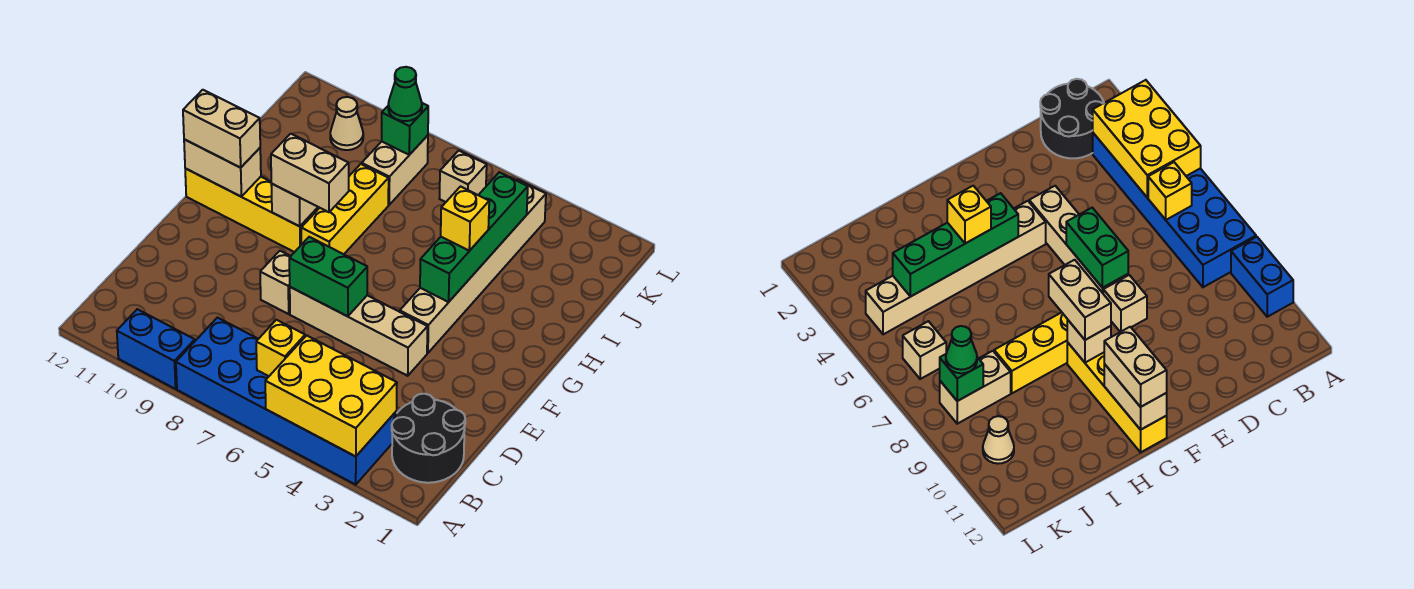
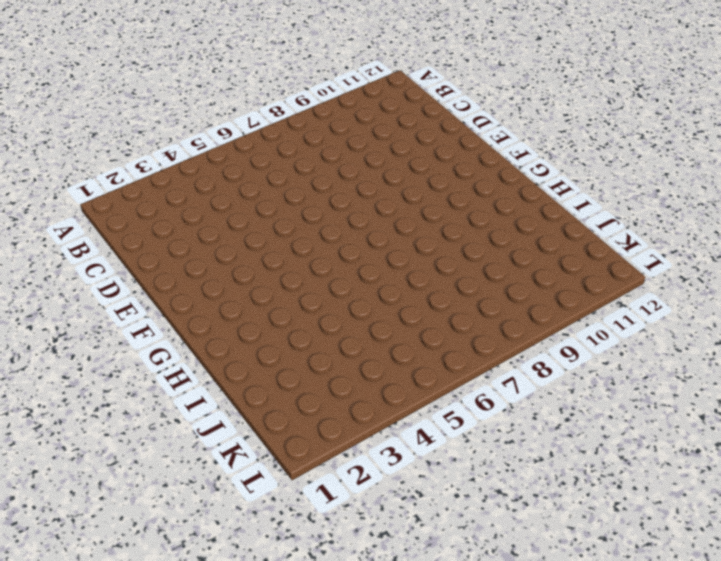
none -> blue brick A3:B8 level 1
none -> blue brick A9:A10 level 1
none -> black round brick B1:C2 level 1

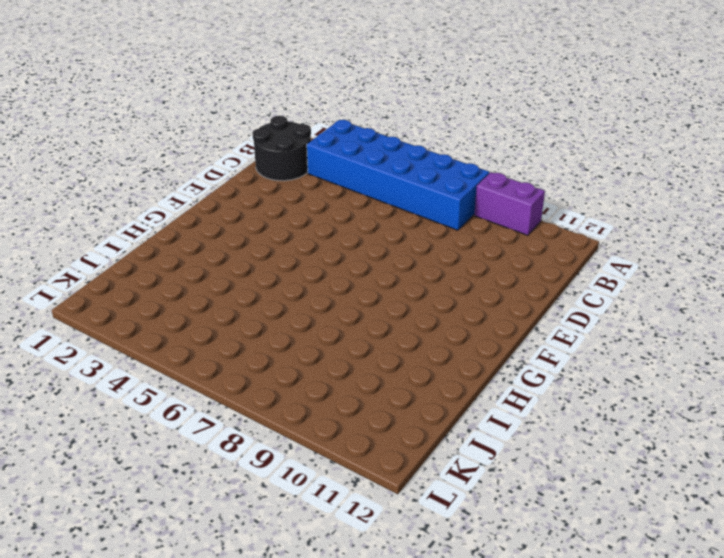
purple brick A9:A10 level 1 -> blue brick A9:A10 level 1
none -> tan brick E4:E7 level 1
none -> tan brick E8 level 1
none -> tan brick F4:K4 level 1

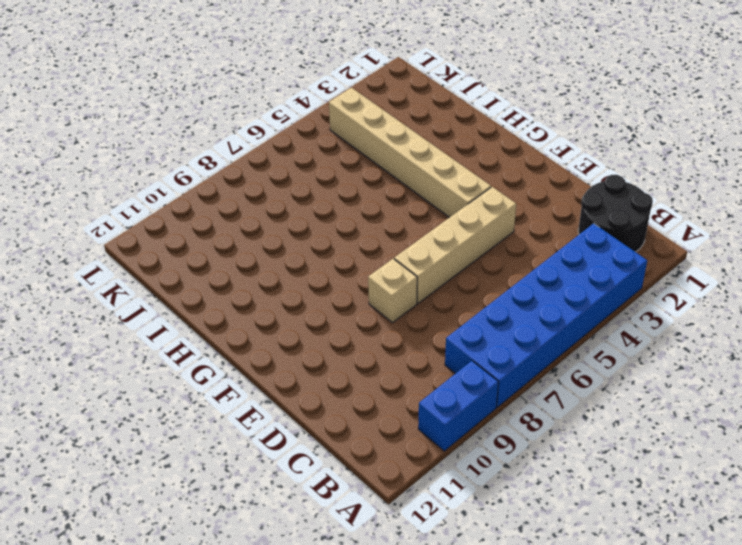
none -> yellow brick G8:I8 level 1
none -> yellow brick G9:G12 level 1
none -> tan brick J8:K8 level 1

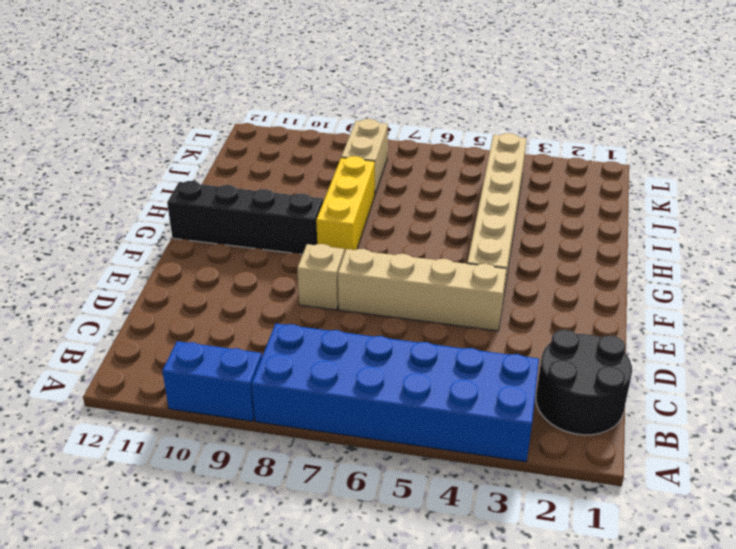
black brick G9:G12 level 1 -> yellow brick G9:G12 level 1
none -> tan brick K6 level 1
none -> tan cone K10 level 1
none -> yellow brick A3:B5 level 2

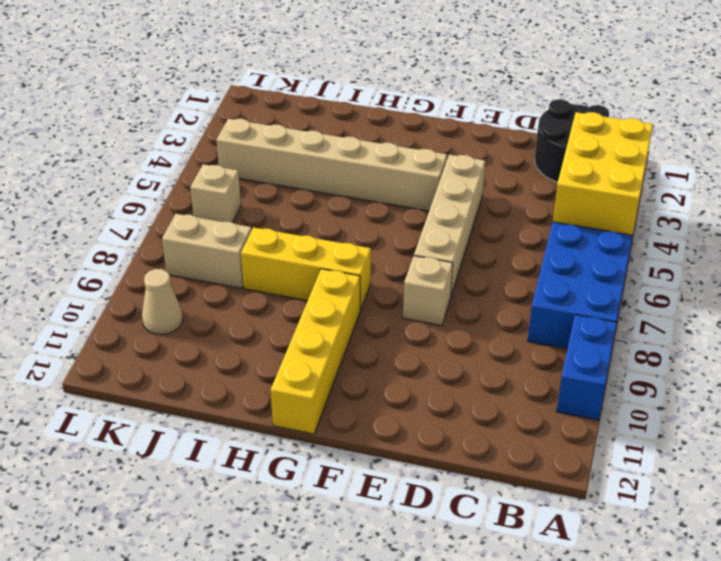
none -> yellow brick B6 level 2
none -> green brick E6:E7 level 2
none -> green brick G4:J4 level 2

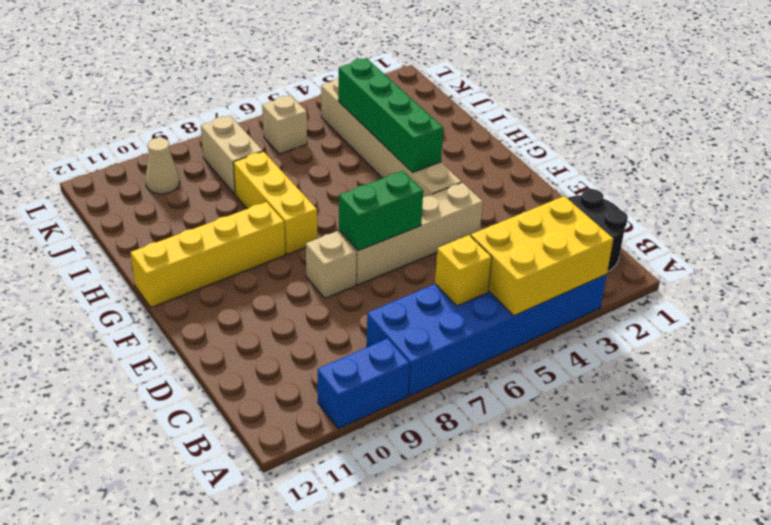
none -> tan brick G9 level 2
none -> tan brick G11:G12 level 2
none -> green brick K8 level 2

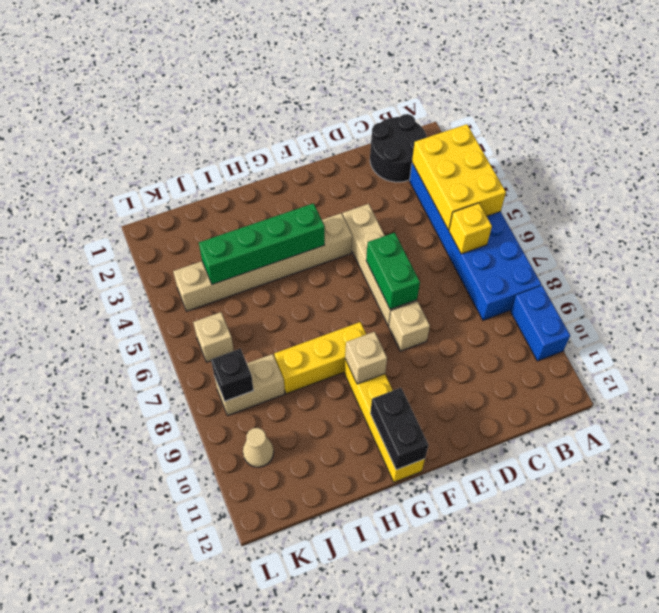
black brick G11:G12 level 2 -> tan brick G11:G12 level 2
black brick K8 level 2 -> green brick K8 level 2
none -> tan brick G8:G9 level 3
none -> tan brick G11:G12 level 3
none -> yellow brick H4 level 3

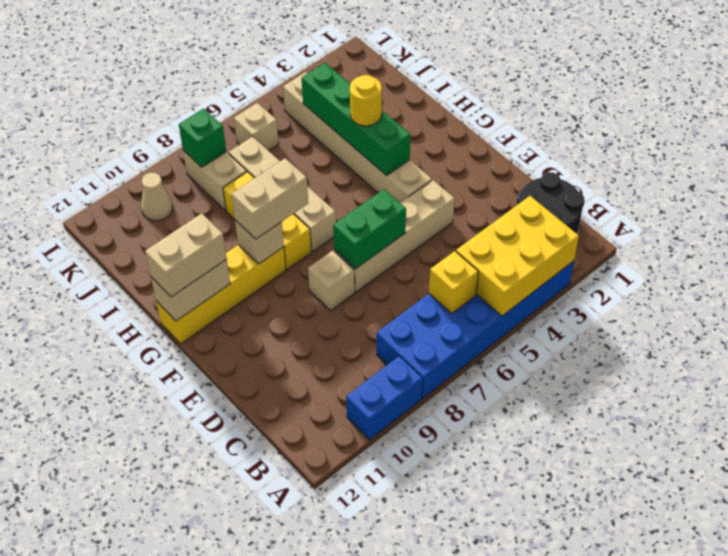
tan brick G7:J7 level 1 -> none
yellow round brick H4 level 3 -> yellow brick H4 level 3
none -> green cone K8 level 3

